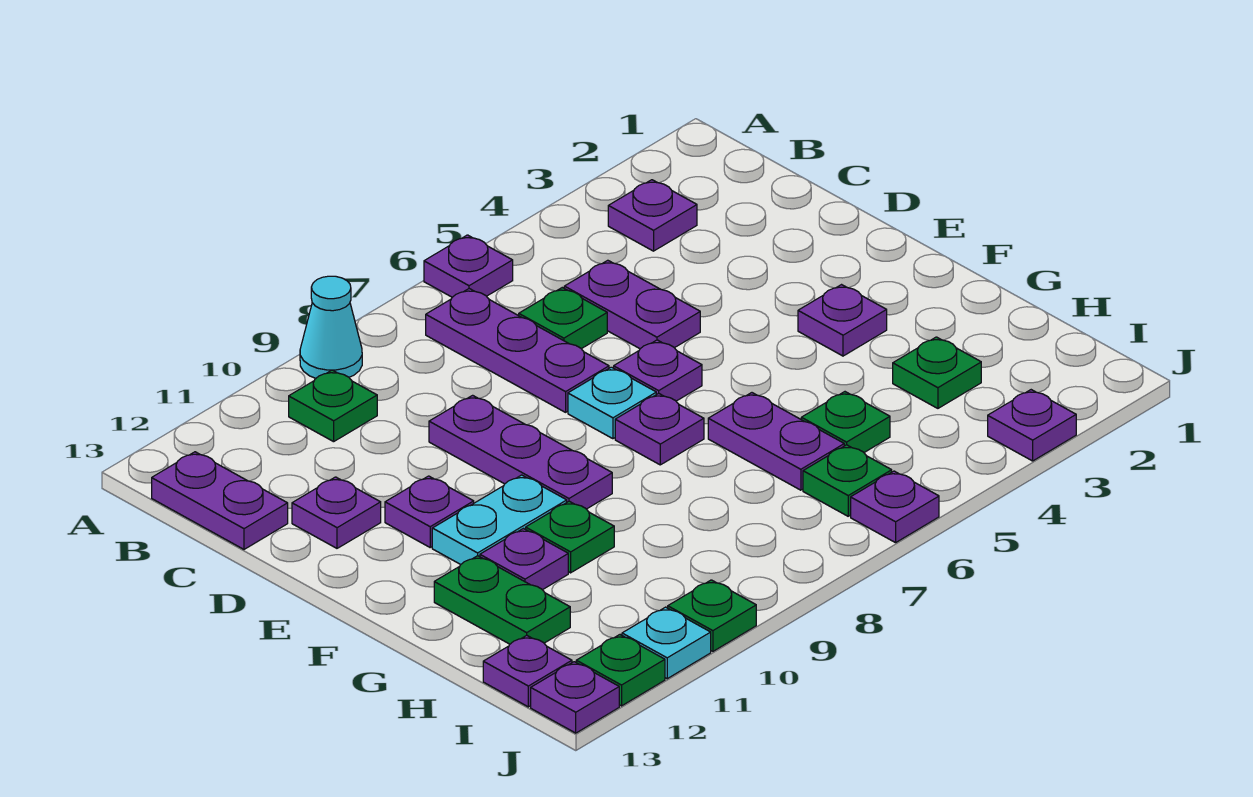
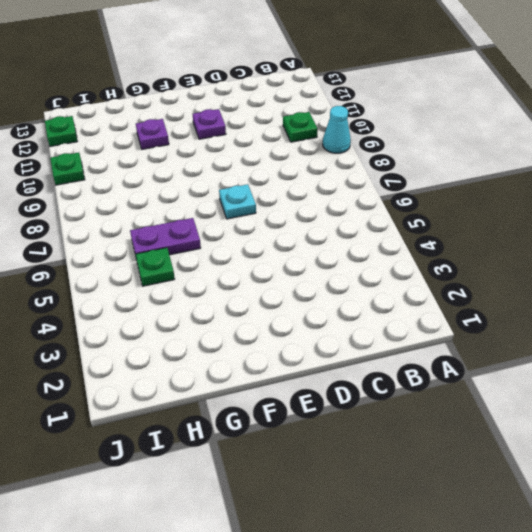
none -> purple plate A6 level 1
none -> purple plate B3 level 1
none -> purple plate B7:D7 level 1
none -> purple plate B13:C13 level 1

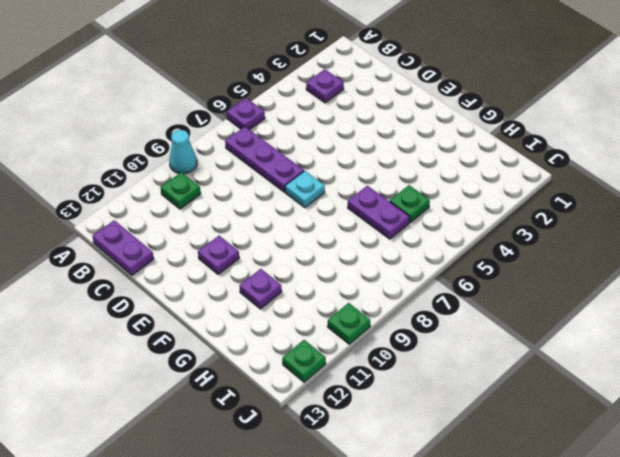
none -> purple plate C5:D5 level 1
none -> green plate C6 level 1
none -> purple plate D9:F9 level 1
none -> purple plate D12 level 1

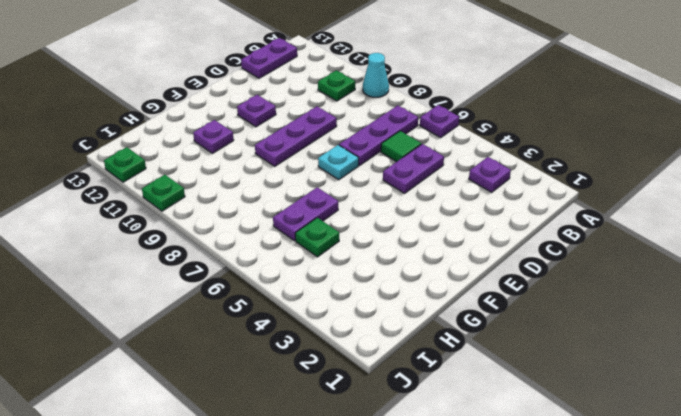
green tile C6 level 1 -> green plate C6 level 1
none -> purple plate D12 level 1
none -> purple plate E6 level 1
none -> purple plate F3 level 1
none -> purple plate F7 level 1

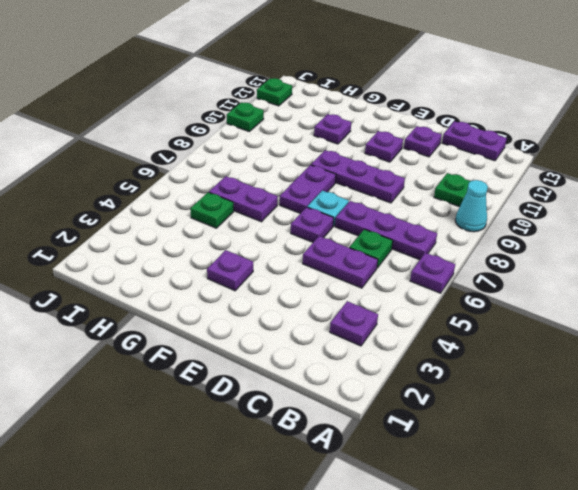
purple plate F7:F8 level 1 -> purple plate F7 level 1
none -> cyan plate F10:F11 level 1
none -> green plate G10 level 1
none -> green plate G12:H12 level 1
none -> green plate H3 level 1

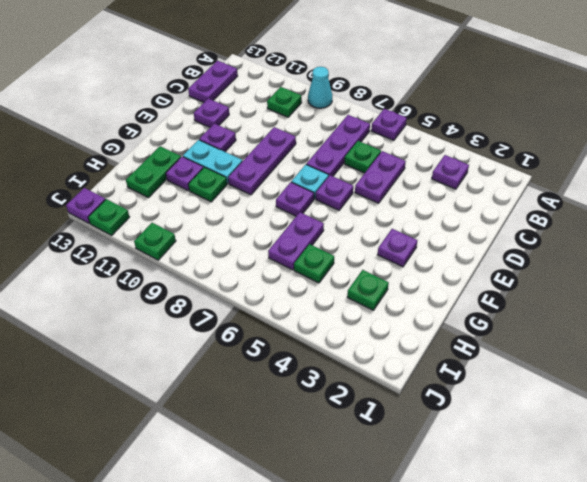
none -> green plate I6 level 1
none -> purple plate I13 level 1
none -> purple plate J3 level 1
none -> purple plate J6 level 1

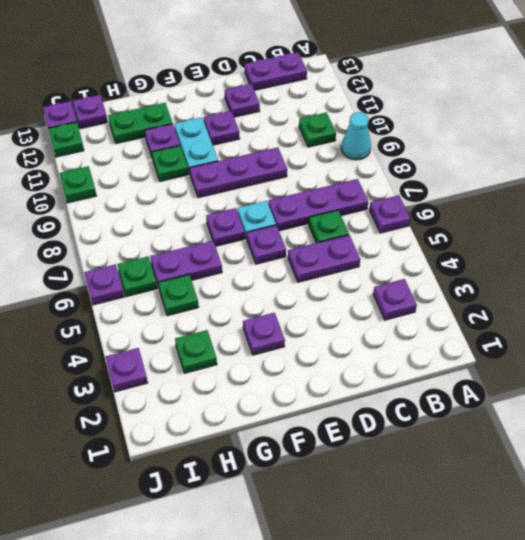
none -> cyan plate J11 level 1

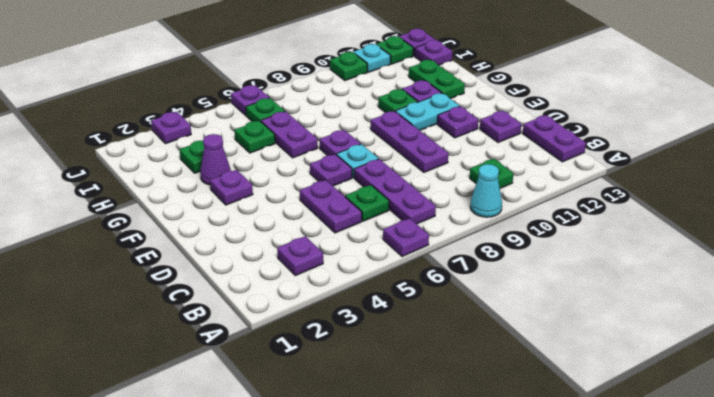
purple cone G3 level 1 -> none

